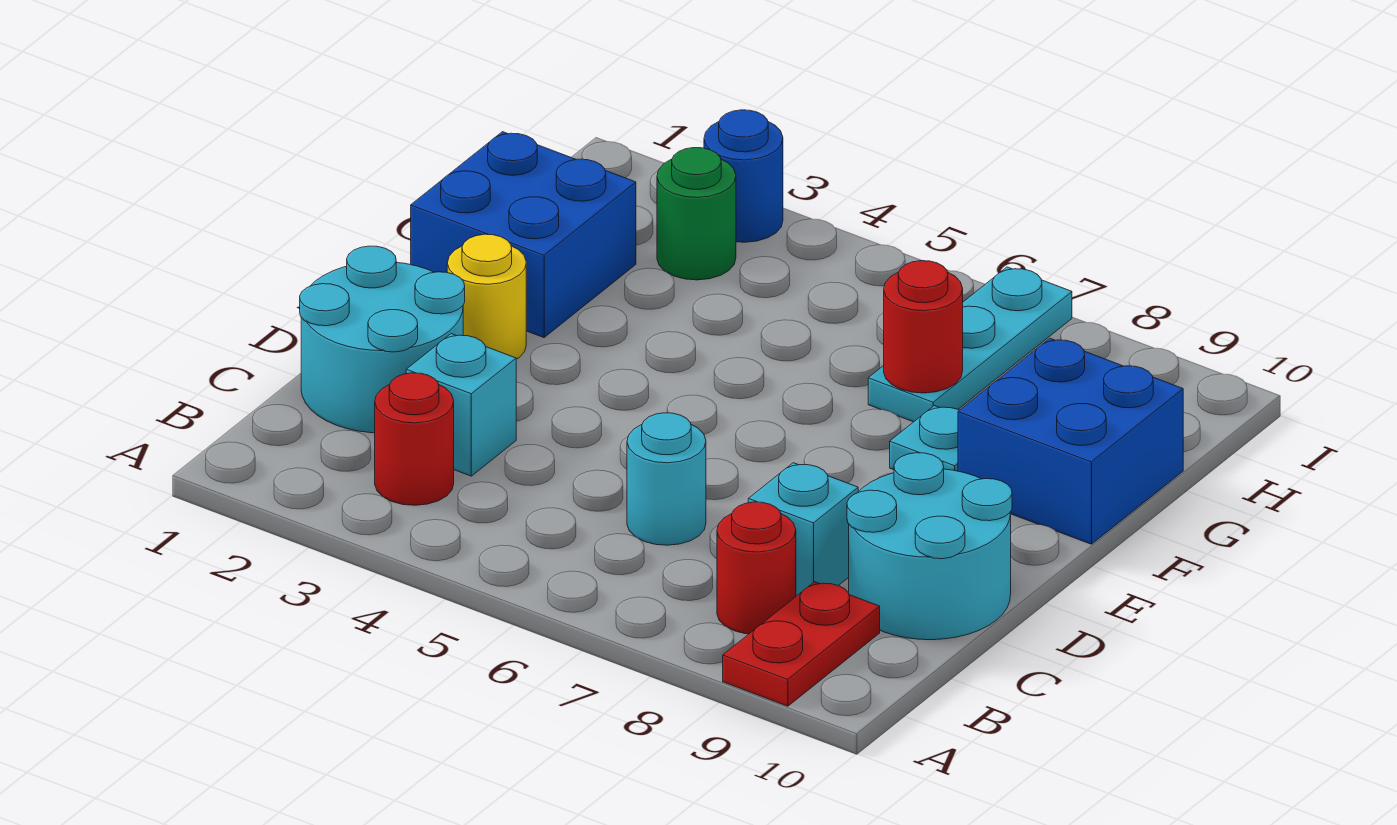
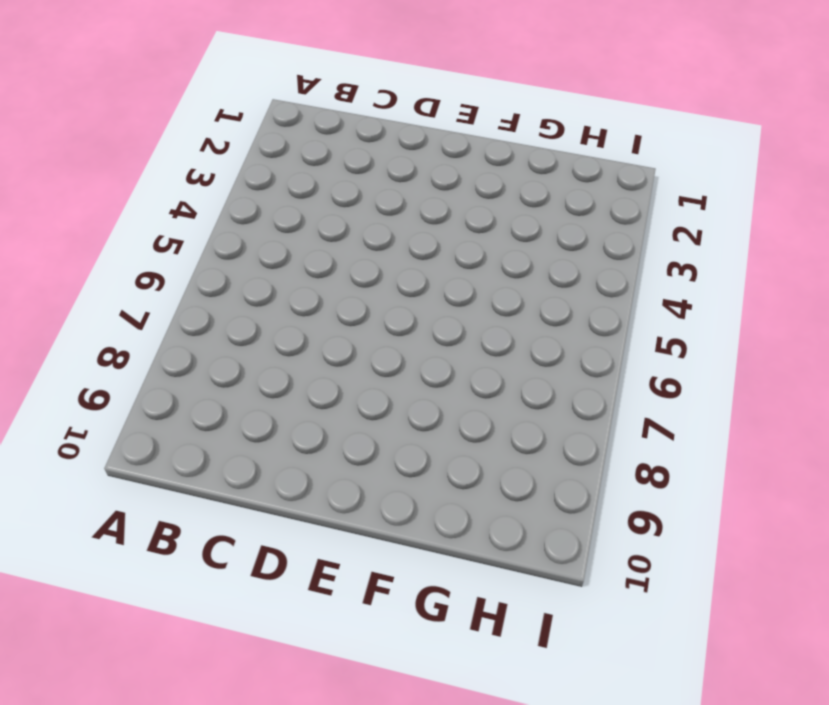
none -> red plate A9:B9 level 1
none -> red round brick B3 level 1
none -> red round brick B8 level 1

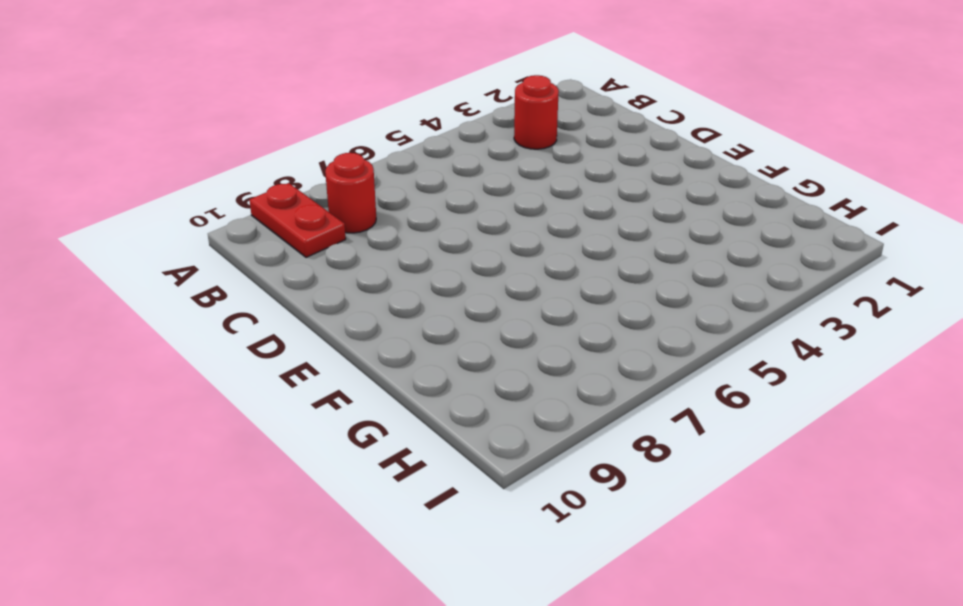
none -> cyan round brick C1:D2 level 1
none -> cyan brick C3 level 1
none -> cyan round brick C6 level 1

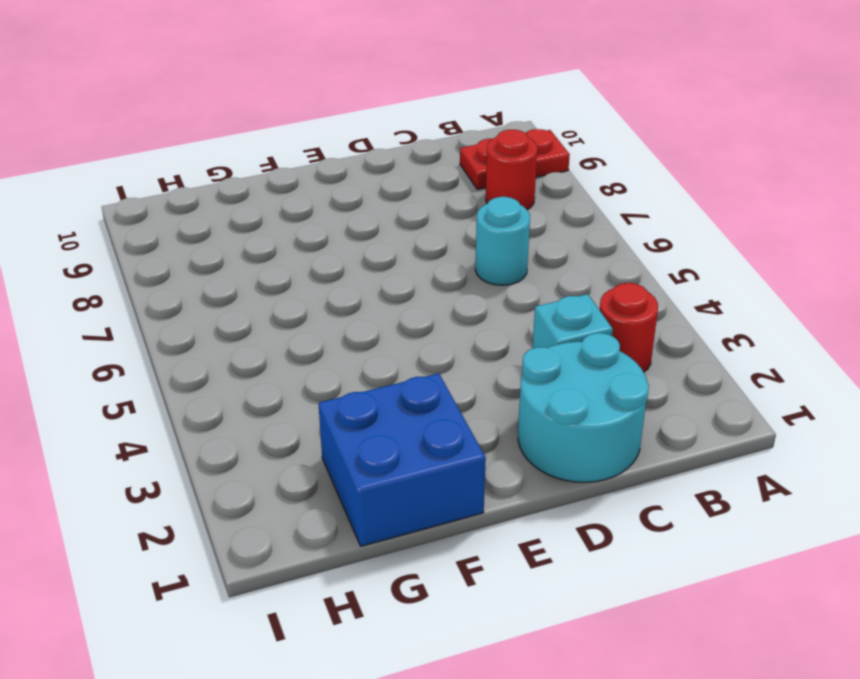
none -> cyan brick C8 level 1
none -> cyan round brick C9:D10 level 1
none -> yellow round brick E2 level 1

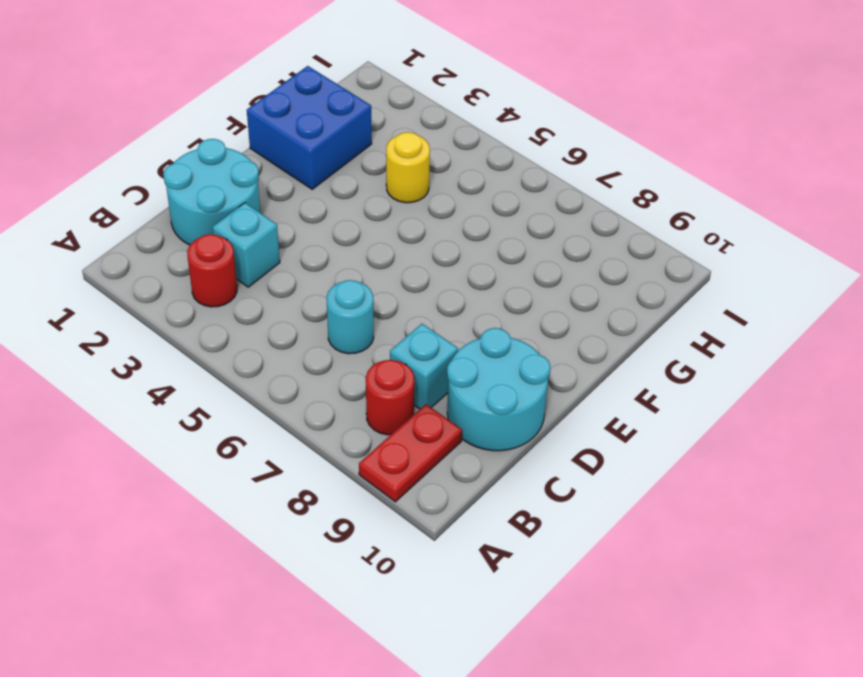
yellow round brick G4 level 1 -> yellow round brick E2 level 1
none -> cyan plate F8 level 1
none -> blue brick F9:G10 level 1
none -> cyan plate G7:I7 level 1

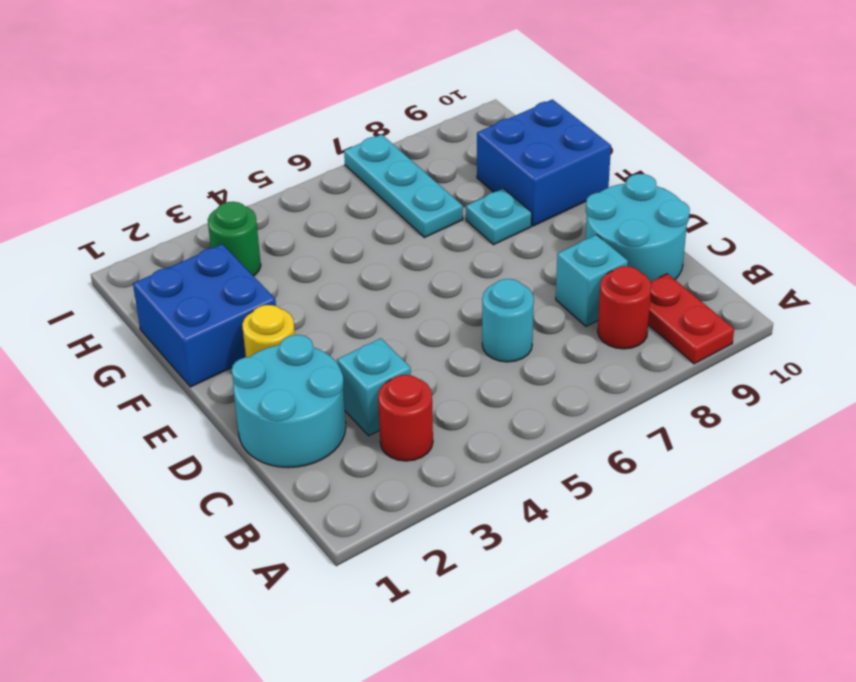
none -> blue round brick I3 level 1
none -> red round brick G7 level 2

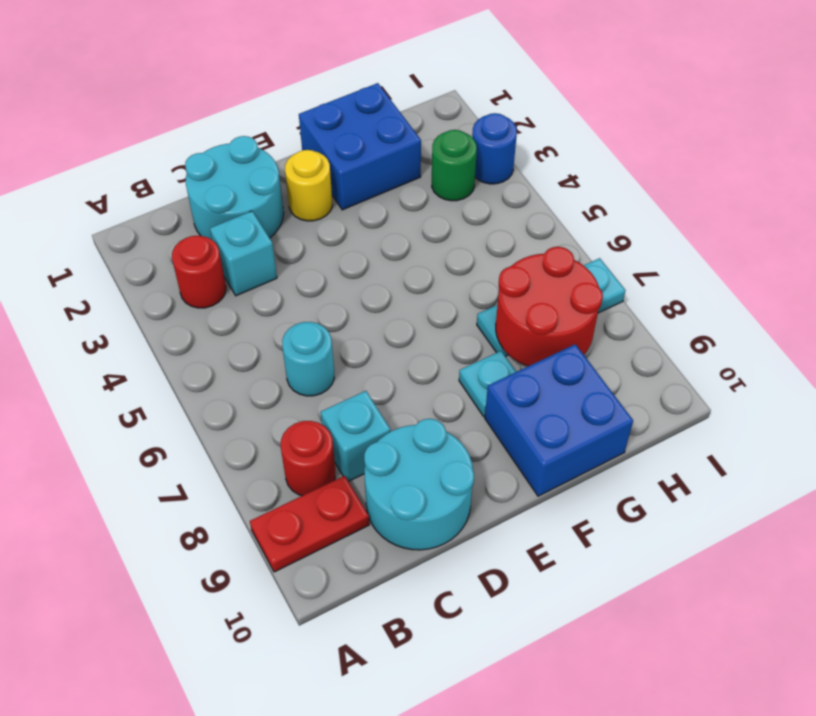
red round brick G7:H8 level 2 -> red round brick G7 level 2

